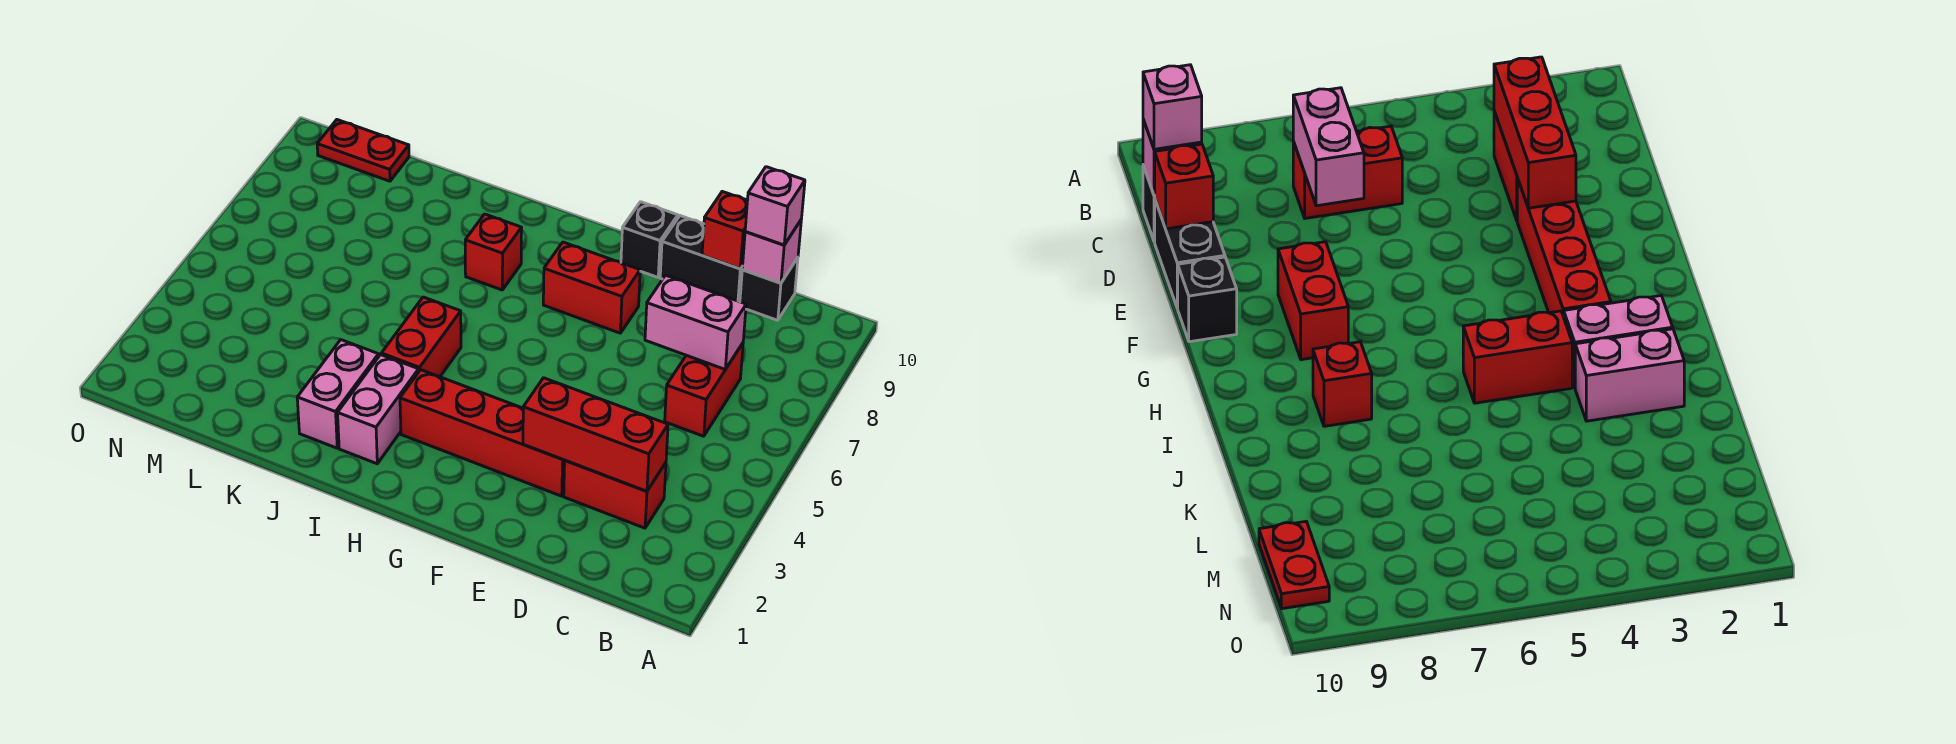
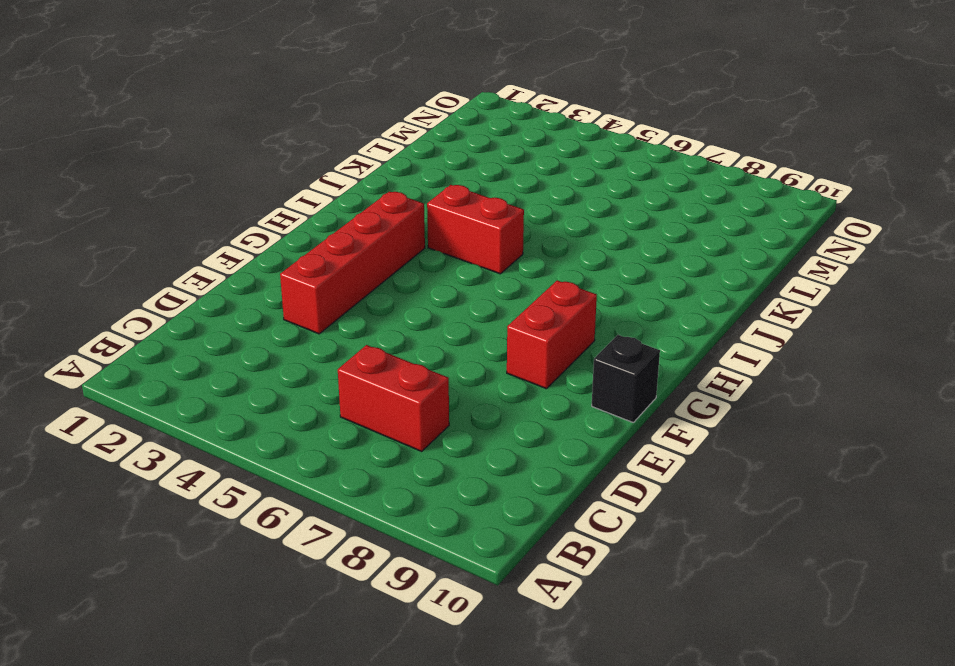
none -> red brick C3:D3 level 1
none -> black brick C10 level 1
none -> black brick D10:E10 level 1

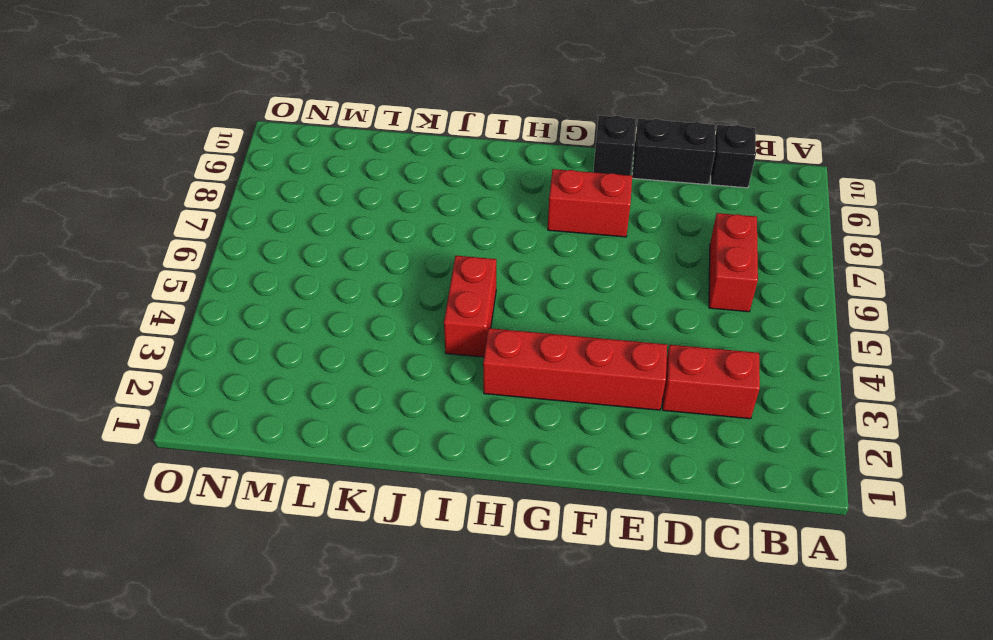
none -> pink brick I2:I3 level 1
none -> red brick I8 level 1
none -> pink brick J2:J3 level 1

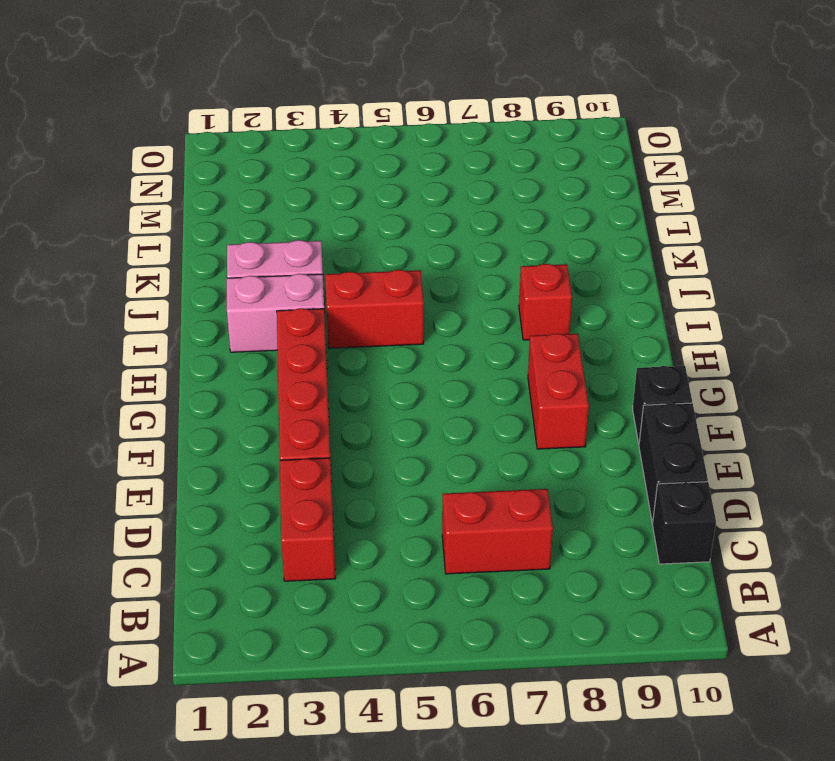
none -> red plate M10:N10 level 1
none -> red brick C3:E3 level 2
none -> pink brick C7:D7 level 2

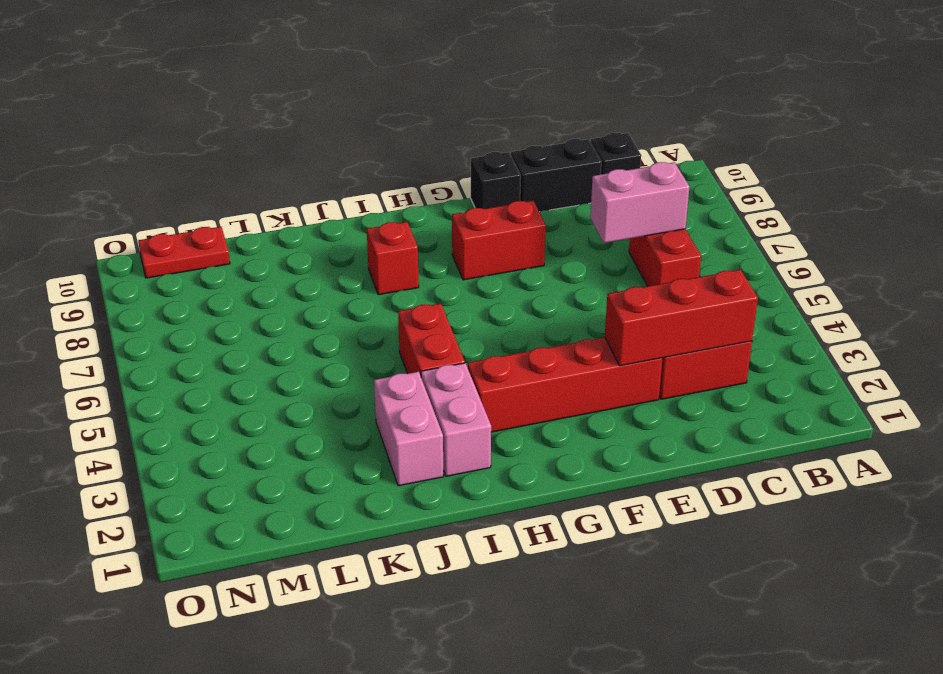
none -> pink brick C10 level 2
none -> red brick D10 level 2
none -> pink brick C10 level 3

